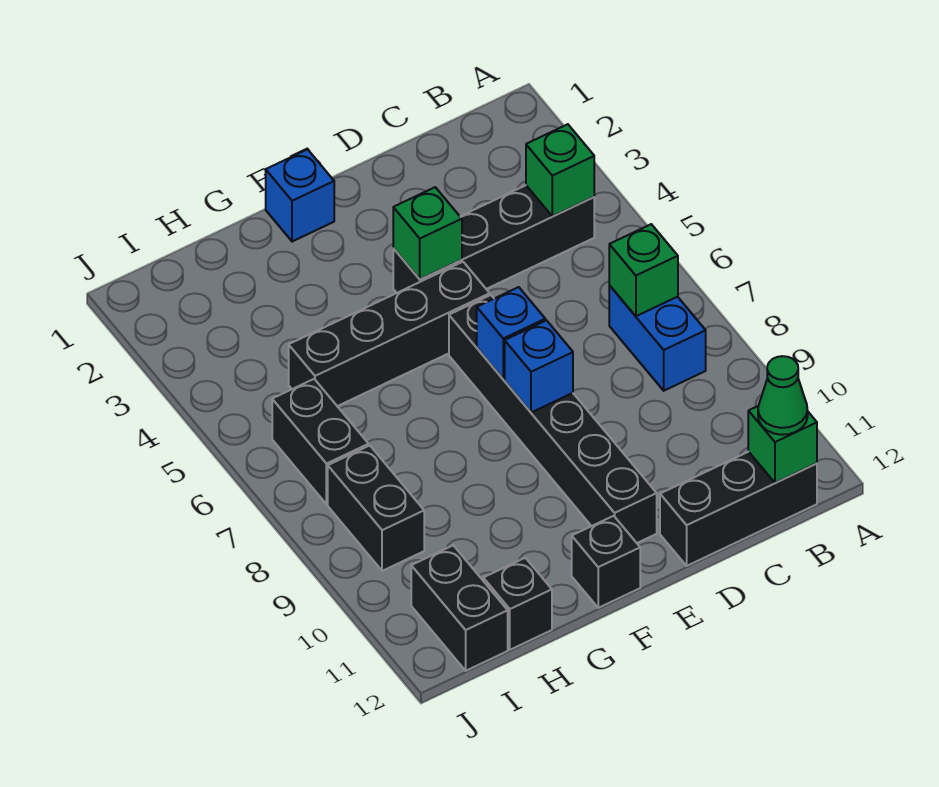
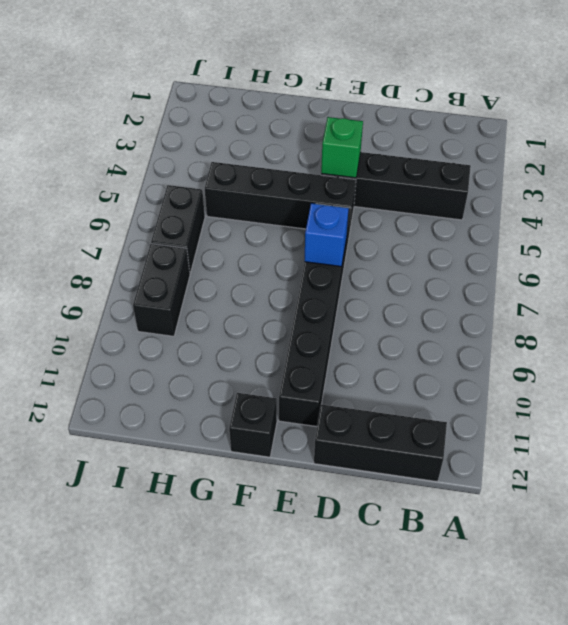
none -> blue brick B7:B8 level 1
none -> blue brick F1 level 1
none -> black brick H12 level 1

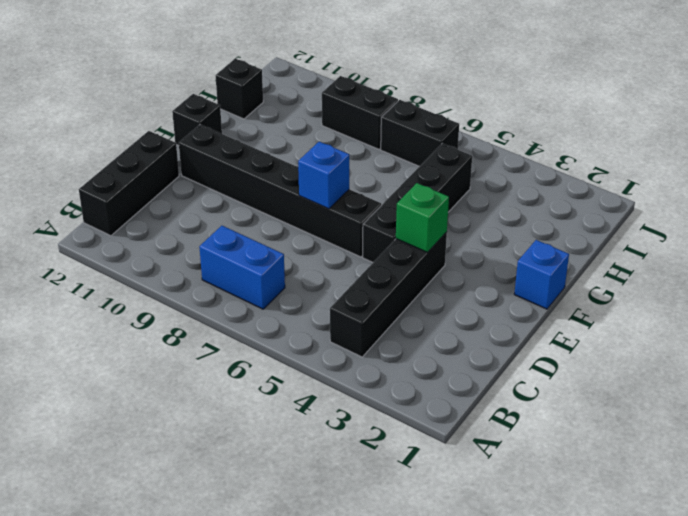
none -> black brick I11:I12 level 1
none -> green brick B4 level 2
none -> green brick B7 level 2

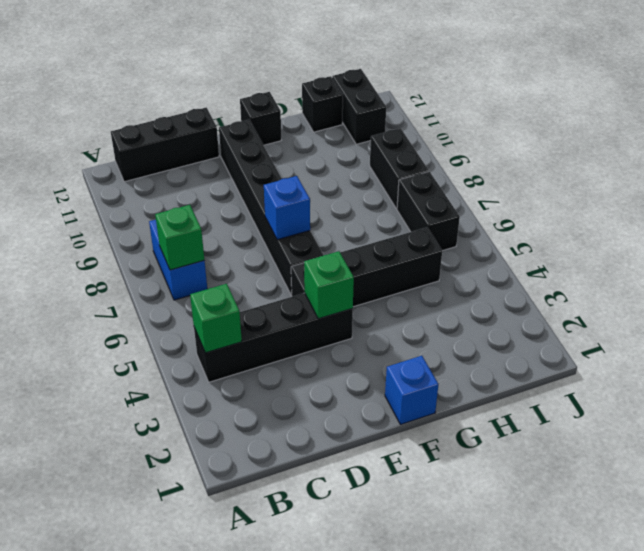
none -> green brick B12 level 2
none -> blue brick E8 level 2
none -> green cone B12 level 3

